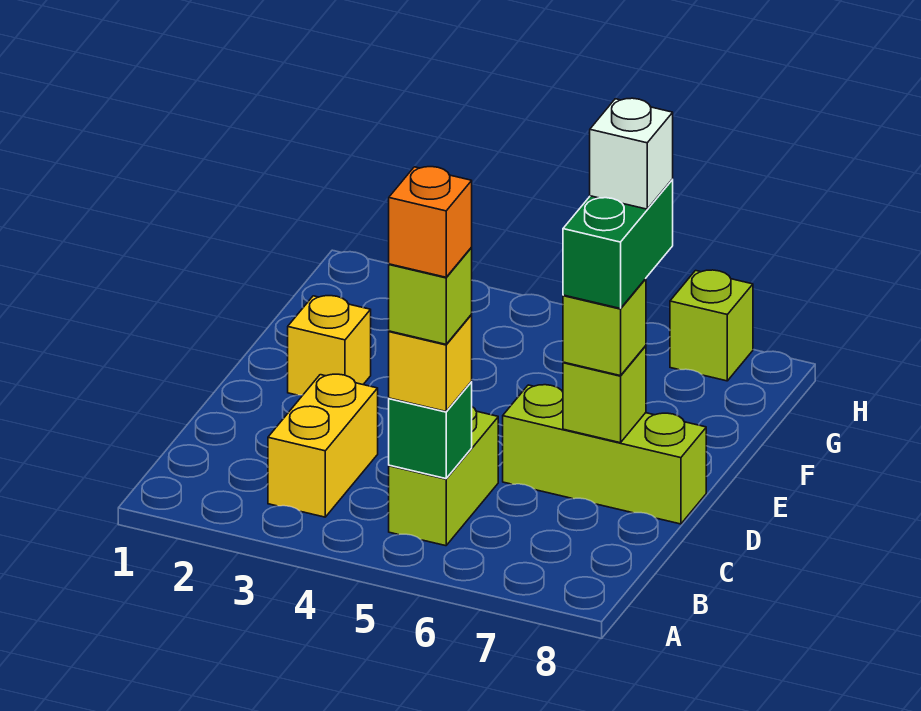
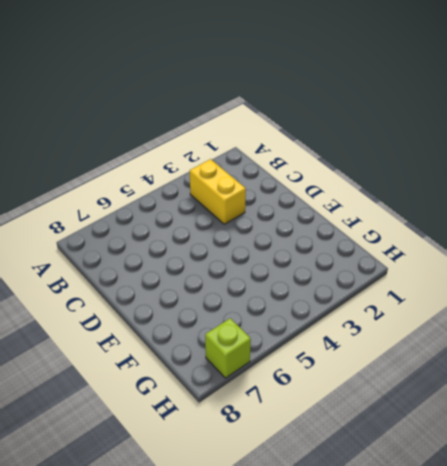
none -> lime brick B5:C5 level 1
none -> lime brick D6:D8 level 1
none -> yellow brick E2 level 1

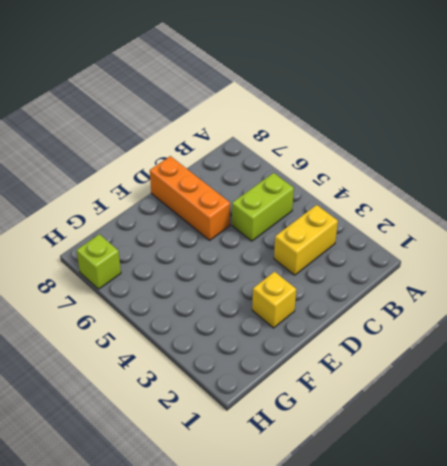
orange brick D6:D8 level 1 -> lime brick D6:D8 level 1
none -> green brick B5 level 2
none -> lime brick D7 level 2
none -> yellow brick B5 level 3

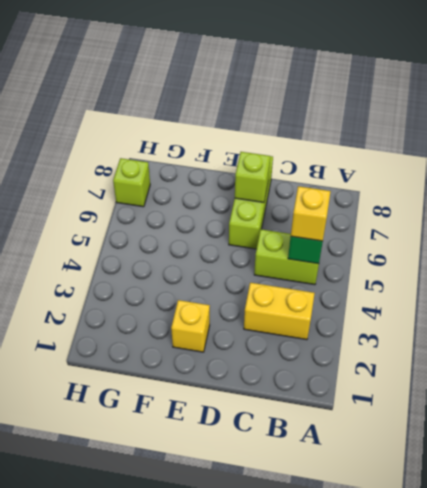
none -> lime brick D7 level 3
none -> lime brick B5 level 4
none -> green brick D7:E7 level 4

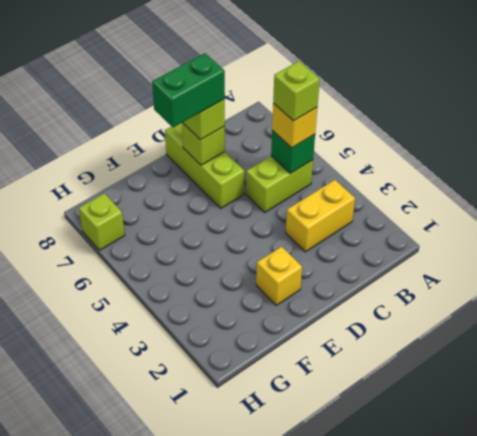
none -> orange brick B5 level 5
none -> white brick E7 level 5

